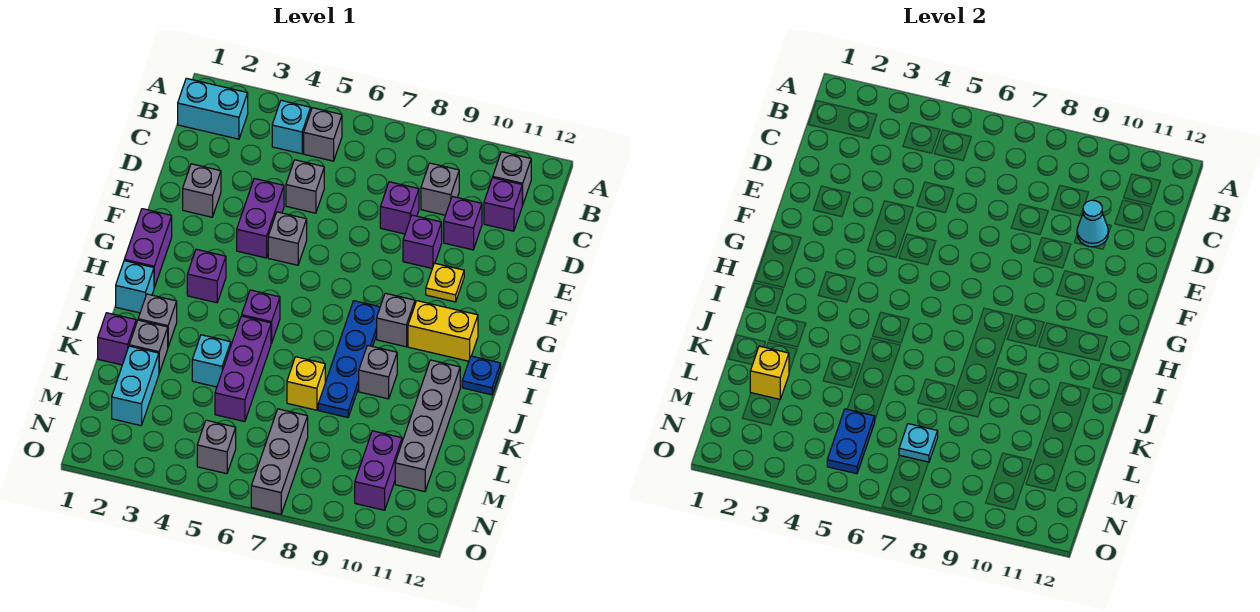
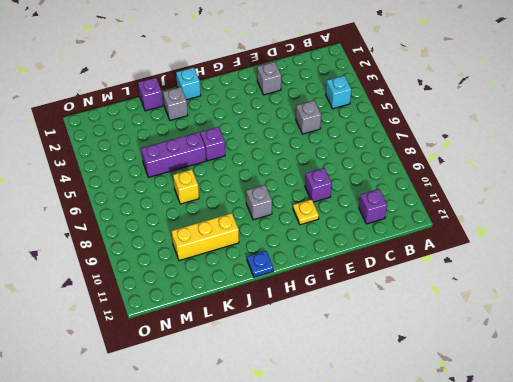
yellow brick J10:L10 level 1 -> none
none -> cyan brick B1:B2 level 1
none -> grey brick B5 level 1
none -> grey brick B11 level 1
none -> grey brick C9 level 1

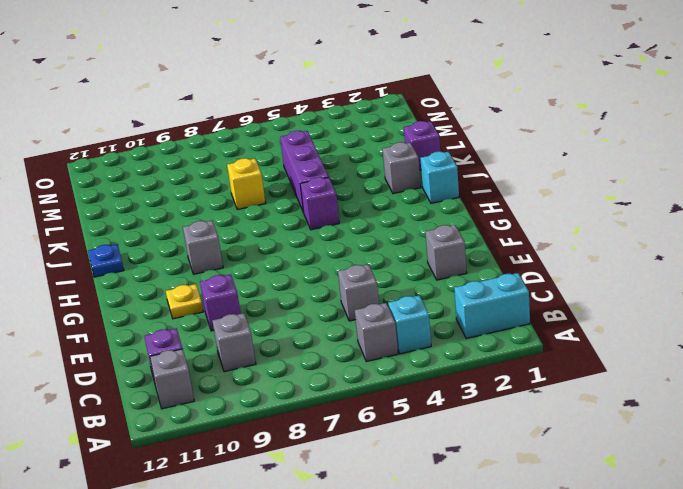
none -> purple brick D8 level 1
none -> purple brick D10 level 1
none -> purple brick E4:F4 level 1
none -> grey brick F5 level 1

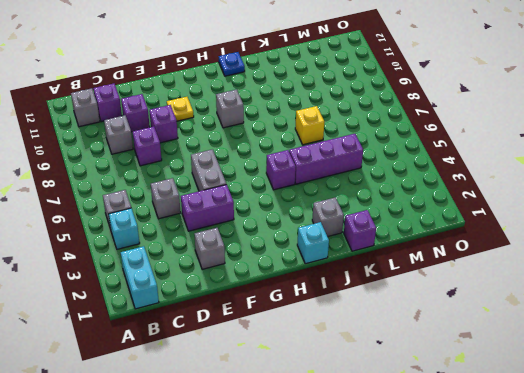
grey brick F5:F6 level 1 -> grey brick F5 level 1
none -> purple brick G1:H1 level 1
none -> purple brick H3 level 1
none -> blue plate H8:K8 level 1
none -> yellow brick H10:H11 level 1

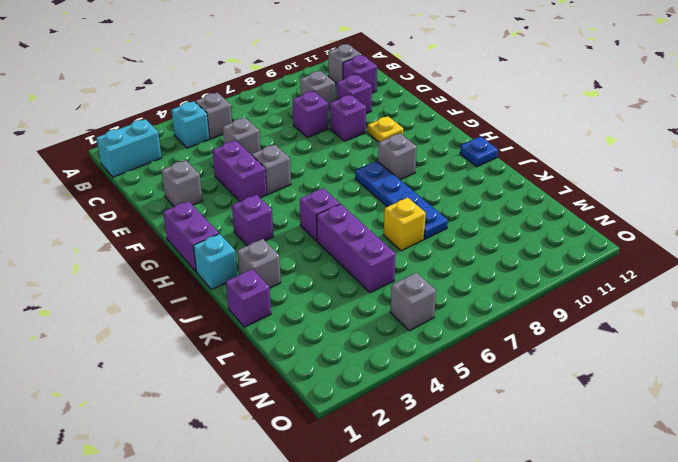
none -> yellow brick H10:H11 level 1
none -> grey brick J9 level 1
none -> grey brick J11:M11 level 1
none -> grey brick K2 level 1

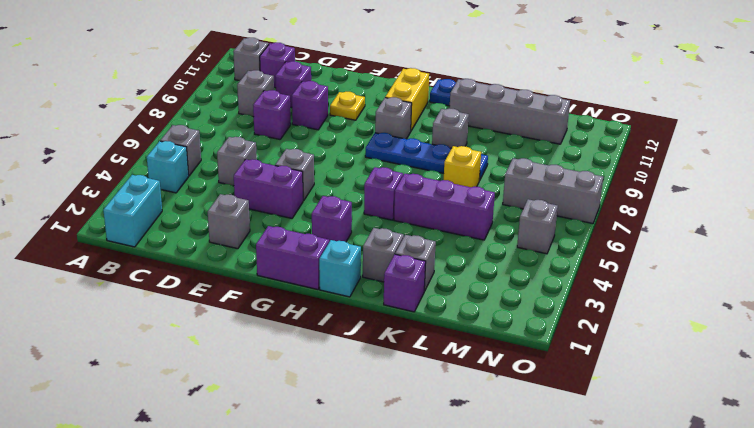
none -> cyan brick K4 level 1
none -> cyan brick L2:M2 level 1
none -> purple brick M10:N10 level 1
none -> cyan cone D10 level 2

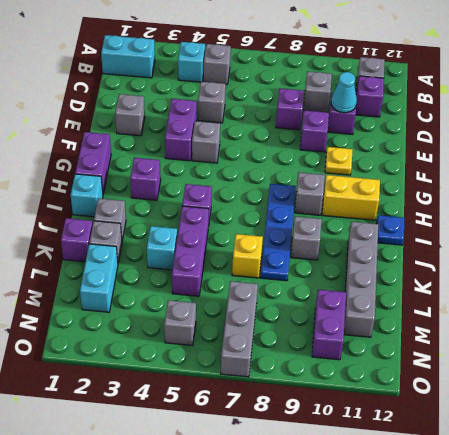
none -> yellow brick L2 level 2
none -> blue plate M5:N5 level 2
none -> cyan plate M7 level 2

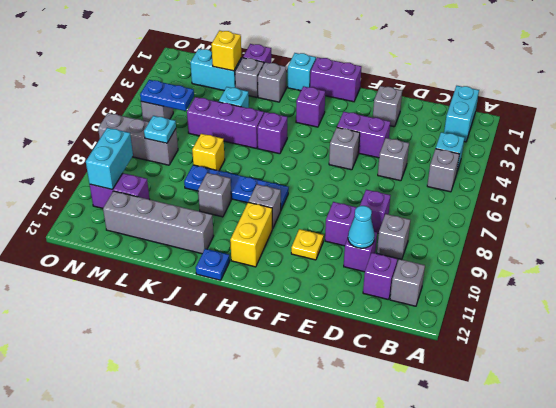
cyan brick N9:N10 level 2 -> none

